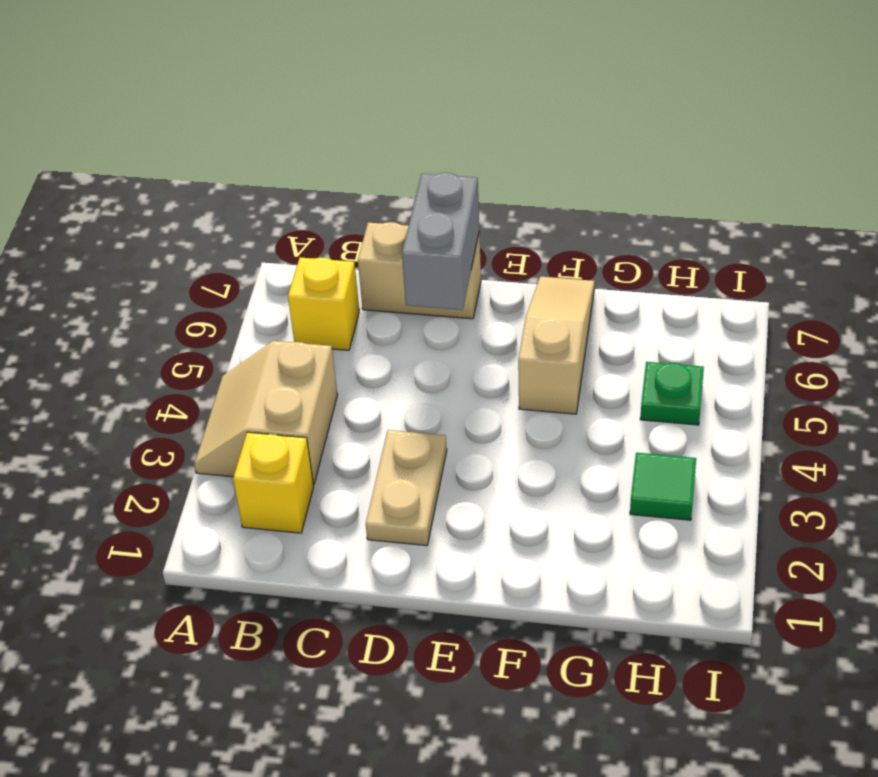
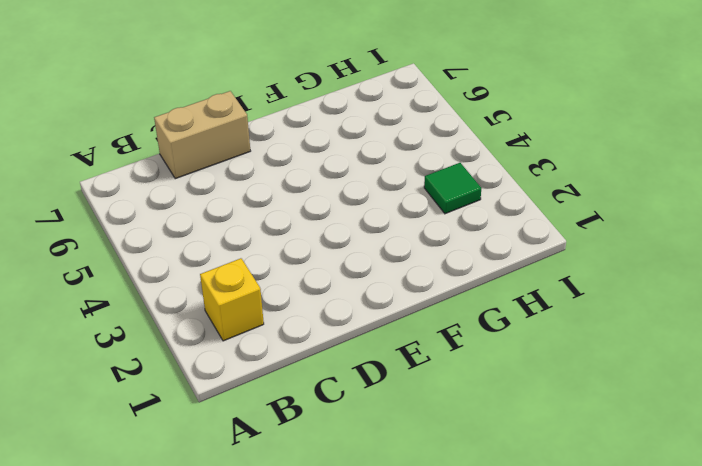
none -> tan slope A3:B4 level 1 top B
none -> yellow brick B6 level 1

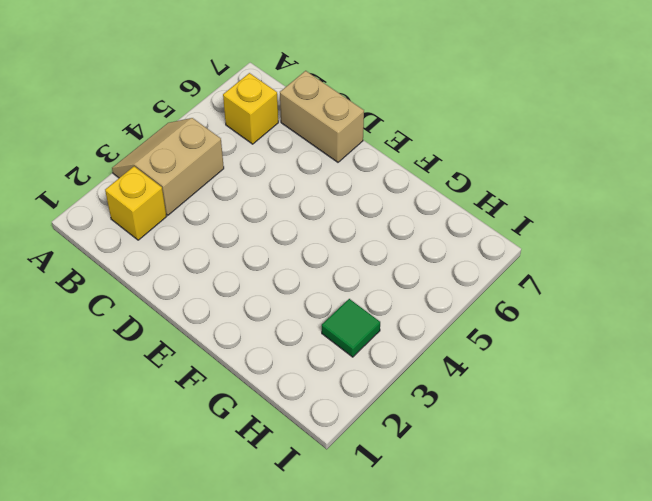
none -> tan plate D2:D3 level 1
none -> tan slope F5:F7 level 1 top 5

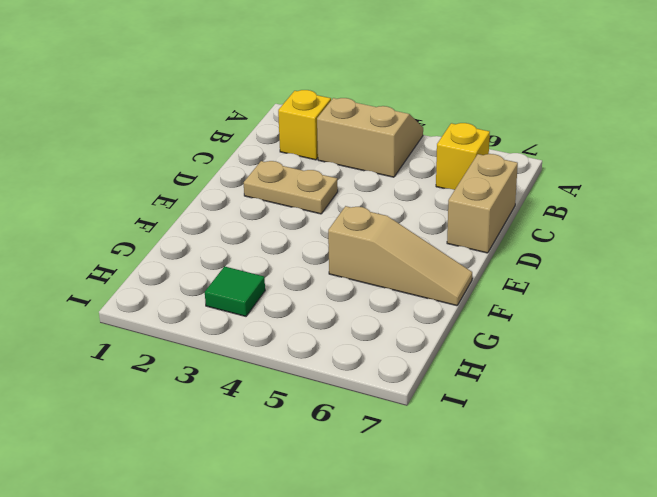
none -> green plate H5 level 1
none -> grey brick D6:D7 level 2

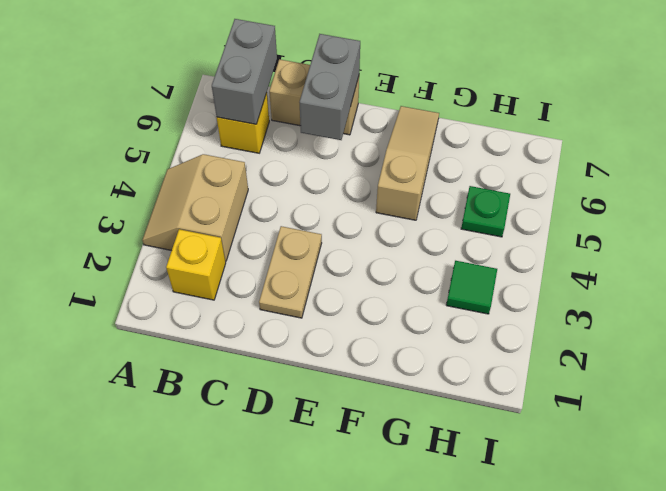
grey brick B6:B7 level 2 -> none

